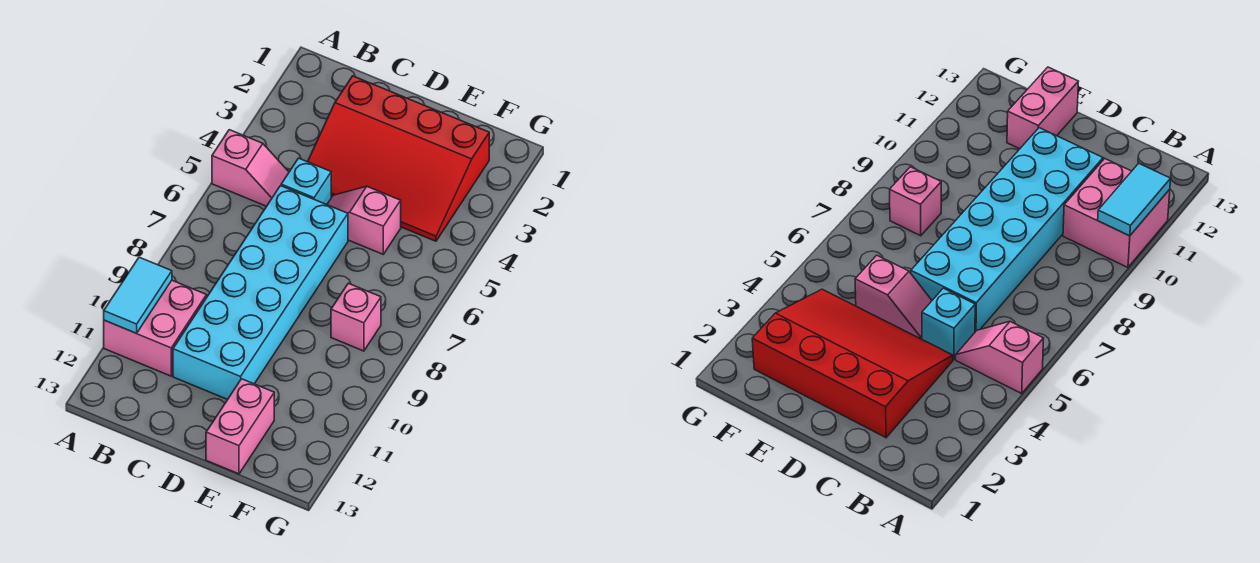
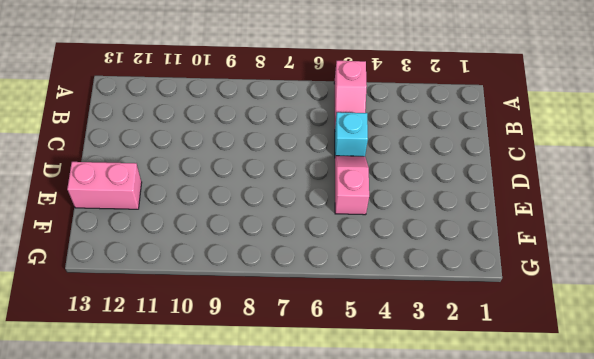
none -> pink brick A10:B11 level 1
none -> red slope C2:F4 level 1 top 2

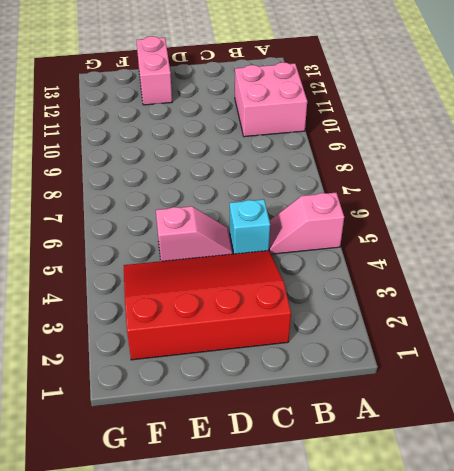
none -> cyan brick C6:D11 level 1
none -> pink brick F8 level 1

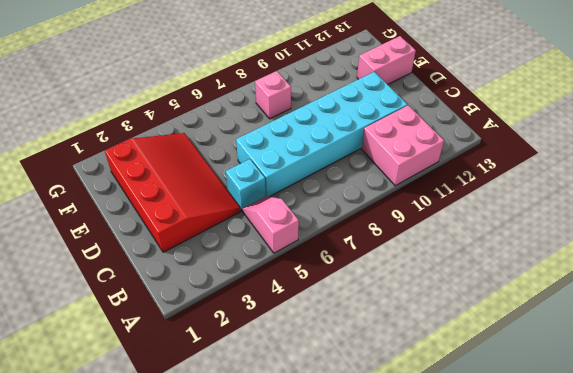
none -> pink slope D5:E5 level 1 top E
none -> cyan tile A10:A11 level 2

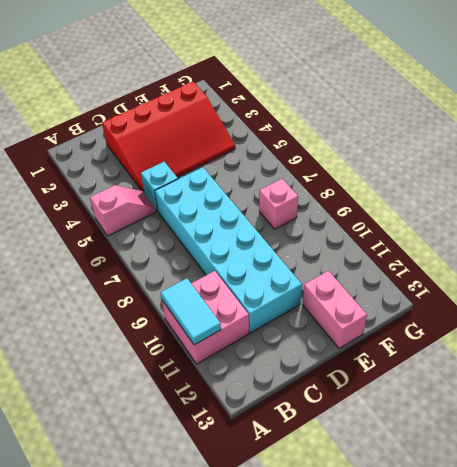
none -> pink slope D5:E5 level 1 top E

